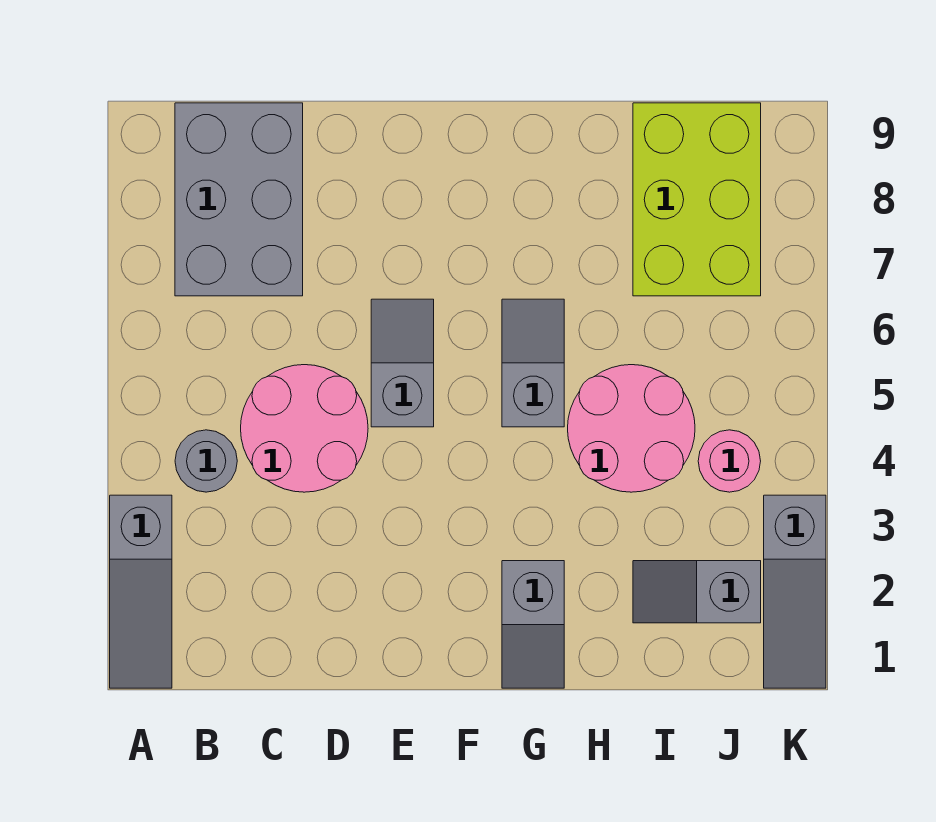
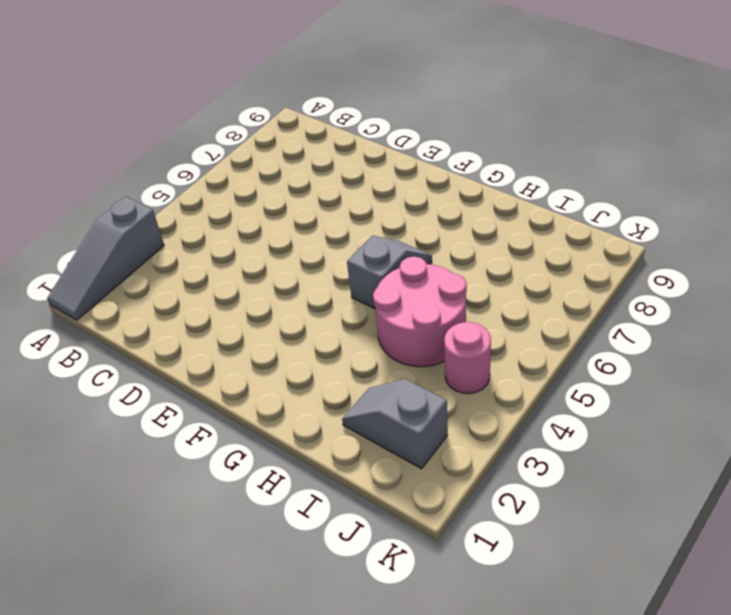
none -> grey round brick B4 level 1
none -> grey brick B7:C9 level 1
none -> pink round brick C4:D5 level 1

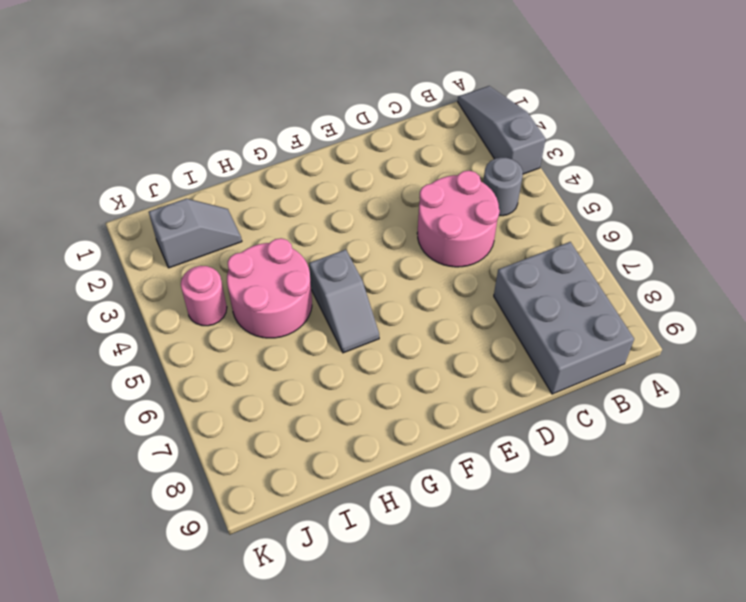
none -> grey slope E5:E6 level 1 top 5
none -> grey slope G1:G2 level 1 top 2
none -> lime brick I7:J9 level 1

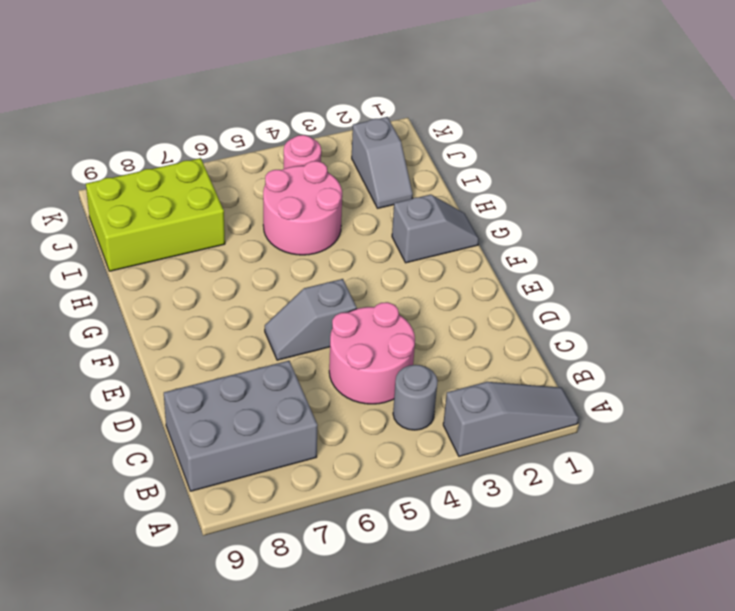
none -> grey slope G5:G6 level 1 top 5
none -> grey slope K1:K3 level 1 top 3

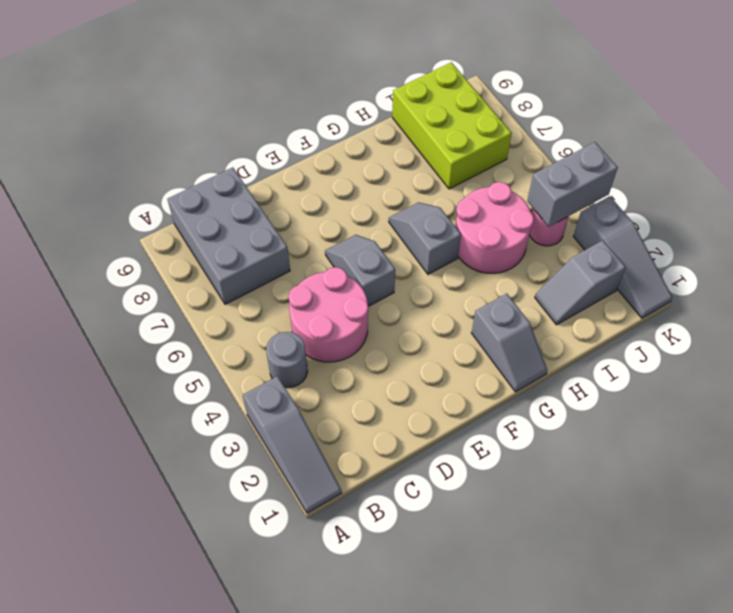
grey brick J4:K4 level 2 -> none

